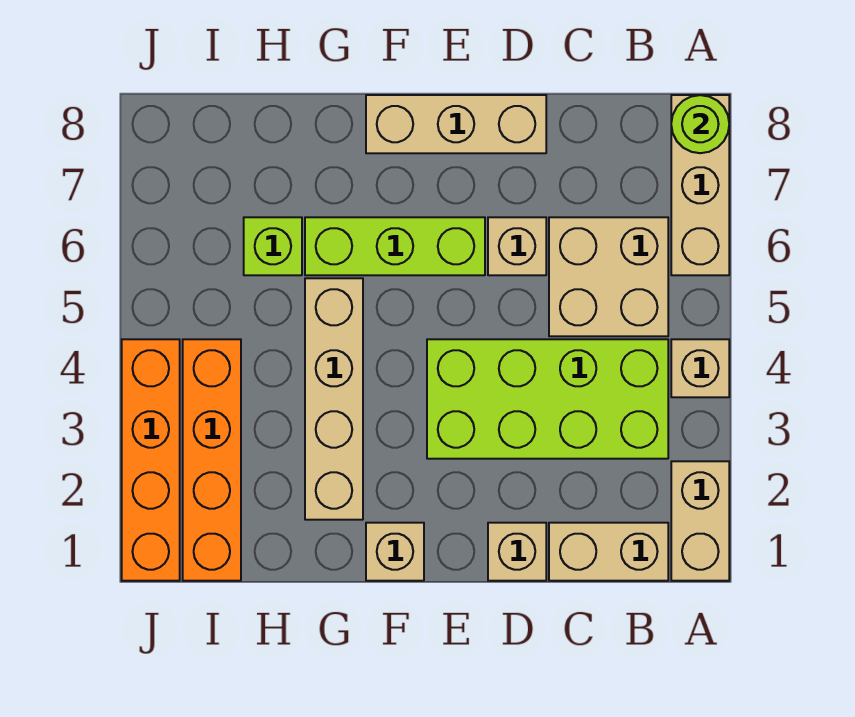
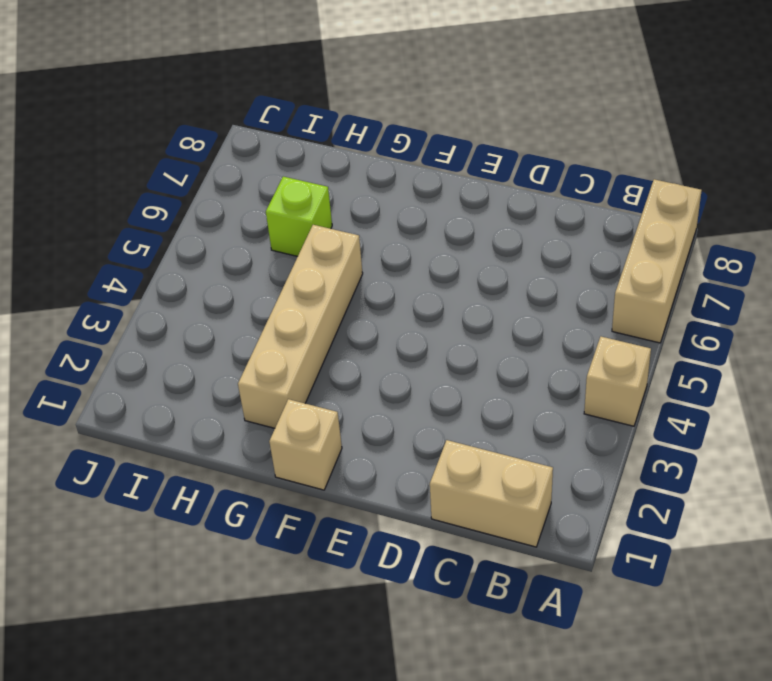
none -> tan brick A1:A2 level 1
none -> lime brick B3:E4 level 1
none -> tan brick B5:C6 level 1

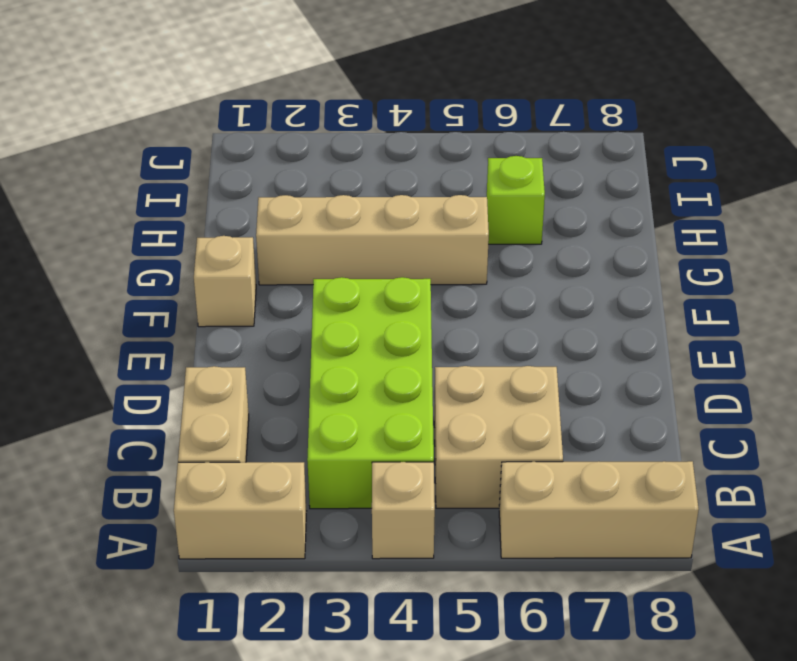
none -> tan brick D1 level 1
none -> tan brick D6 level 1
none -> tan brick D8:F8 level 1

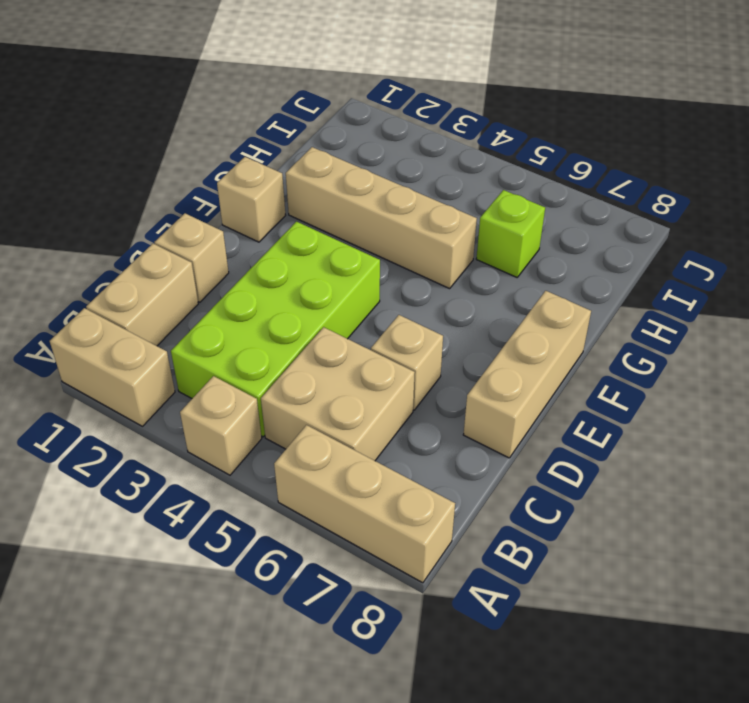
none -> lime brick E6:G6 level 1
none -> orange brick I1:I4 level 1
none -> orange brick J1:J4 level 1

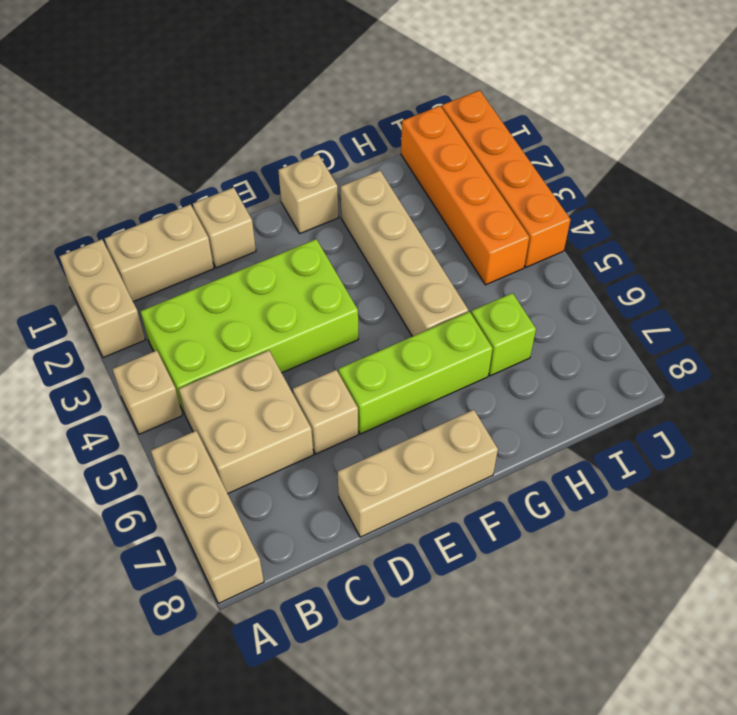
none -> lime round brick A8 level 2

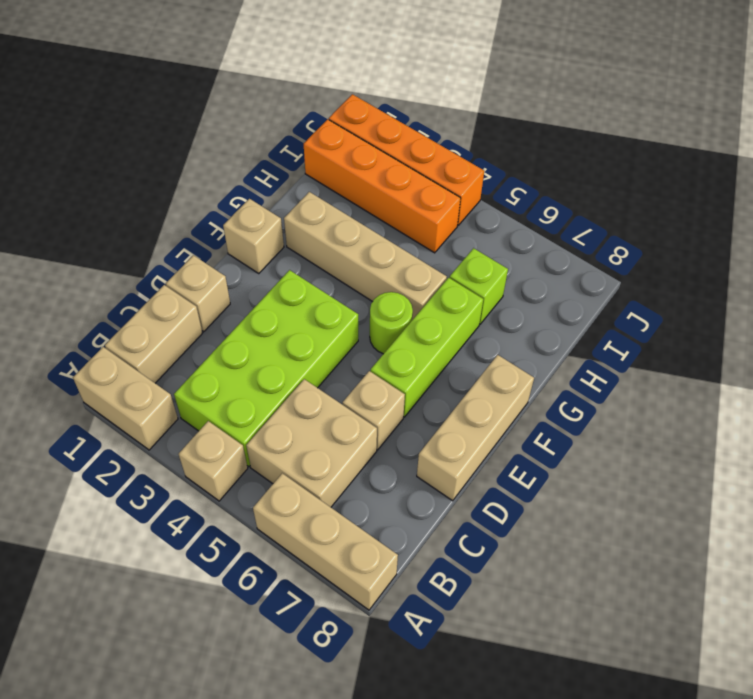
lime round brick F5 level 1 -> lime round brick A8 level 2

